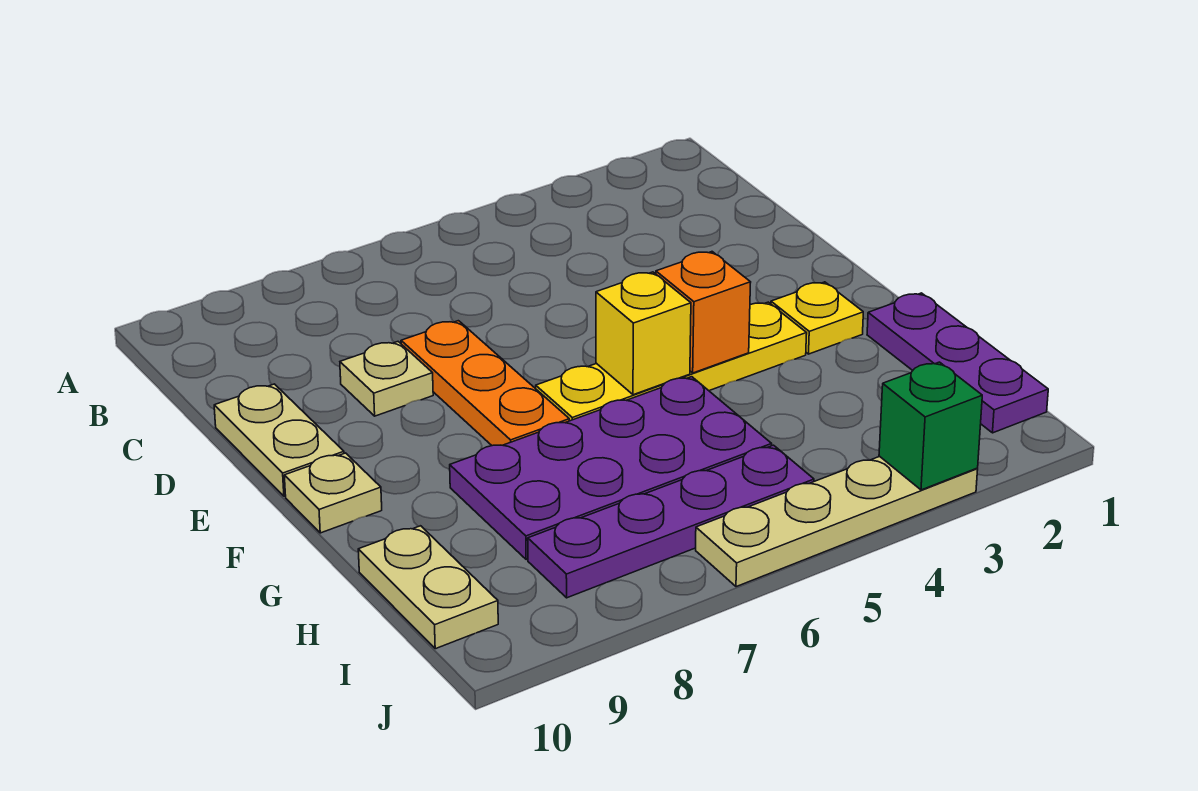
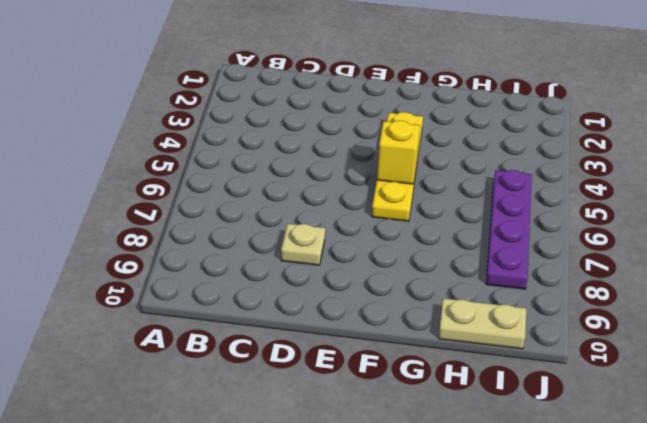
none -> orange plate D7:F7 level 1
none -> tan plate D10:E10 level 1
none -> yellow plate F2 level 1

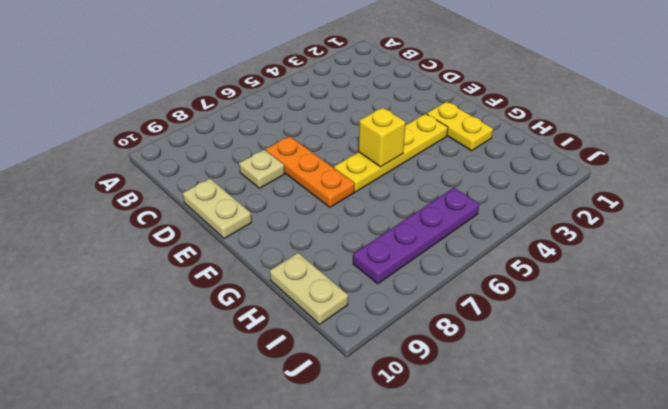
yellow plate F2:G2 level 1 -> yellow plate F2 level 1
none -> tan plate F10 level 1
none -> purple plate G1:I1 level 1
none -> purple plate G5:H8 level 1

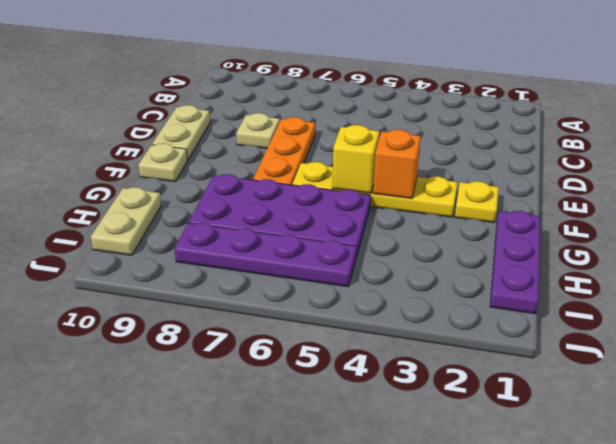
none -> tan plate J3:J6 level 1
none -> green brick J3 level 2

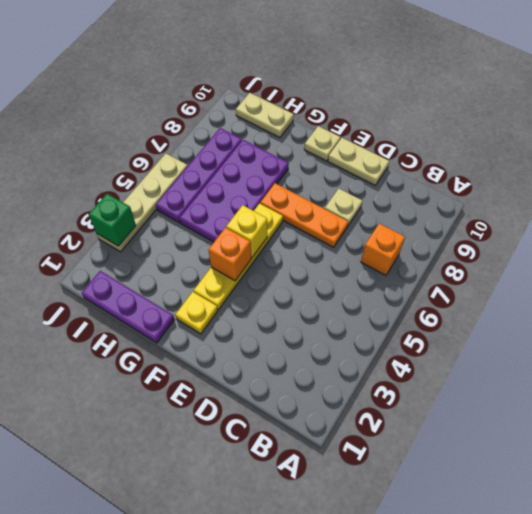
orange brick B7 level 1 -> none

